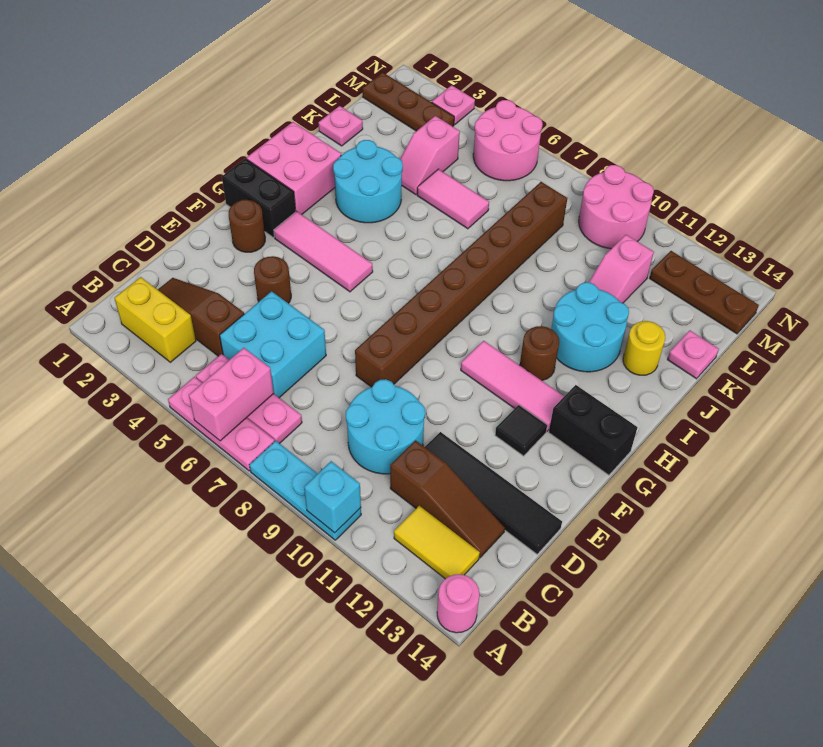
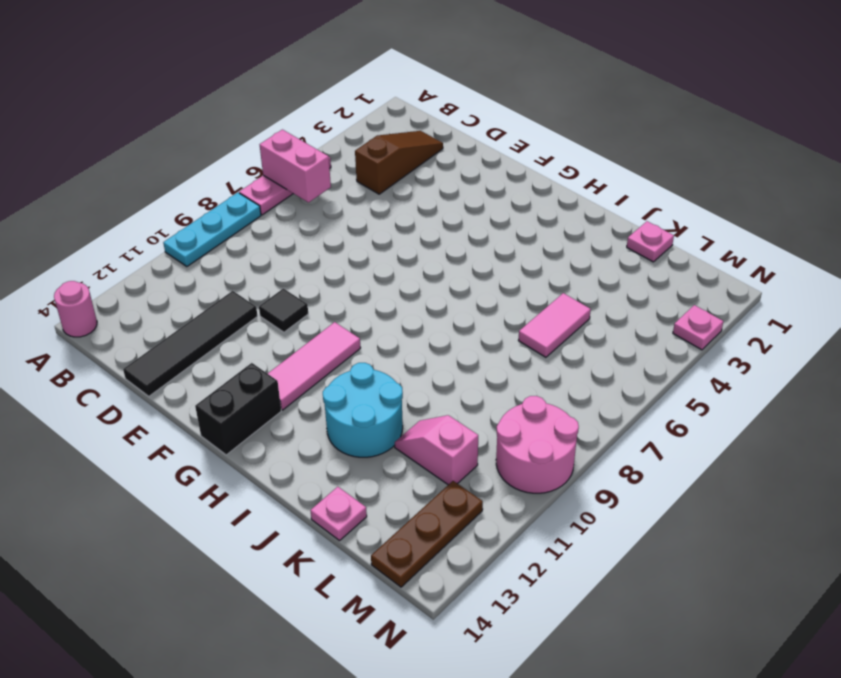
black tile E10 level 1 -> black tile F12 level 1
none -> yellow brick B2:B3 level 1
none -> pink plate B5:B7 level 1
none -> yellow tile B12:B13 level 1
none -> cyan brick C5:D6 level 1

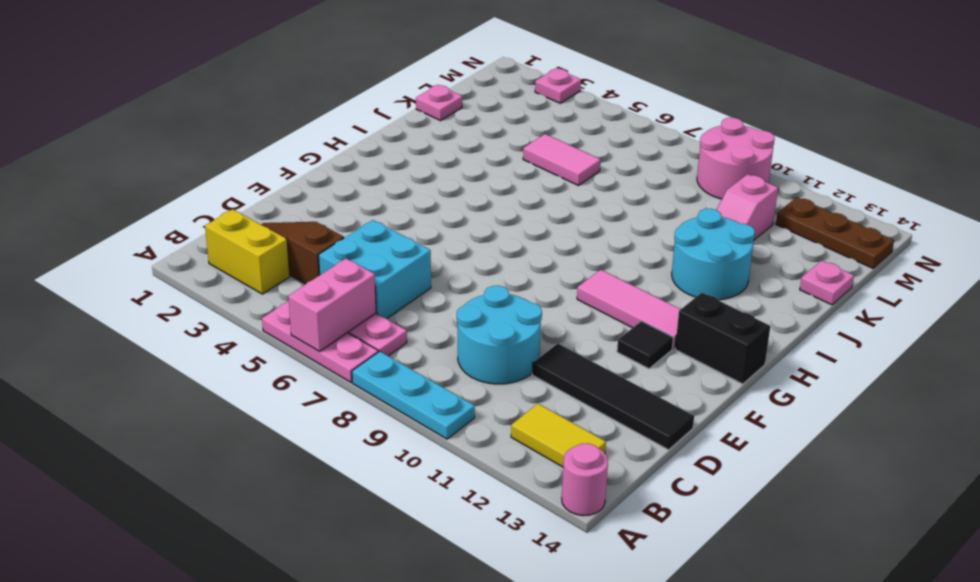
none -> brown slope C11:C13 level 1 top 11
none -> brown round brick E4 level 1
none -> brown brick E8:L8 level 1
none -> brown round brick F2 level 1

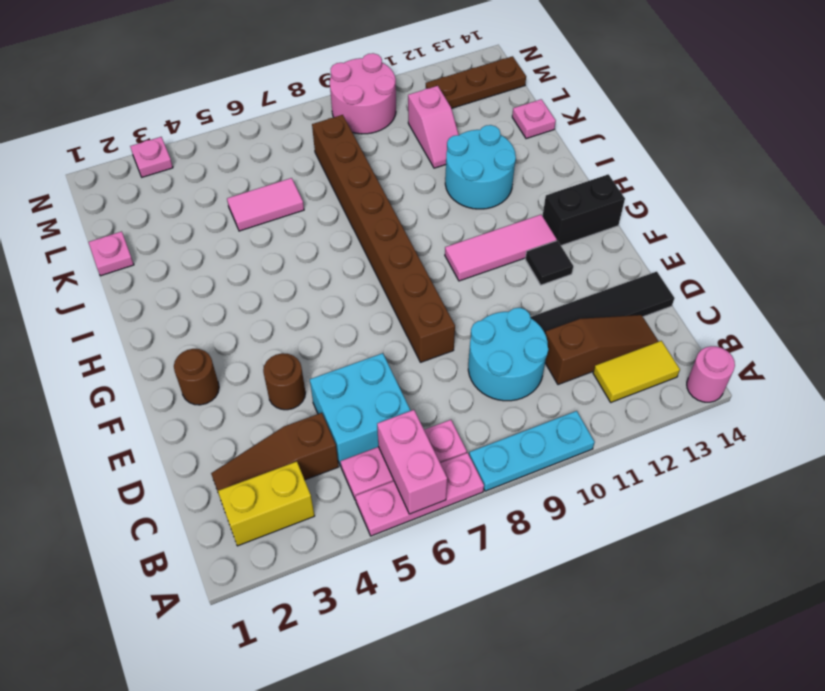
none -> black brick G1:G2 level 1
none -> pink tile G3:G5 level 1
none -> pink brick H1:I2 level 1
none -> brown round brick H11 level 1

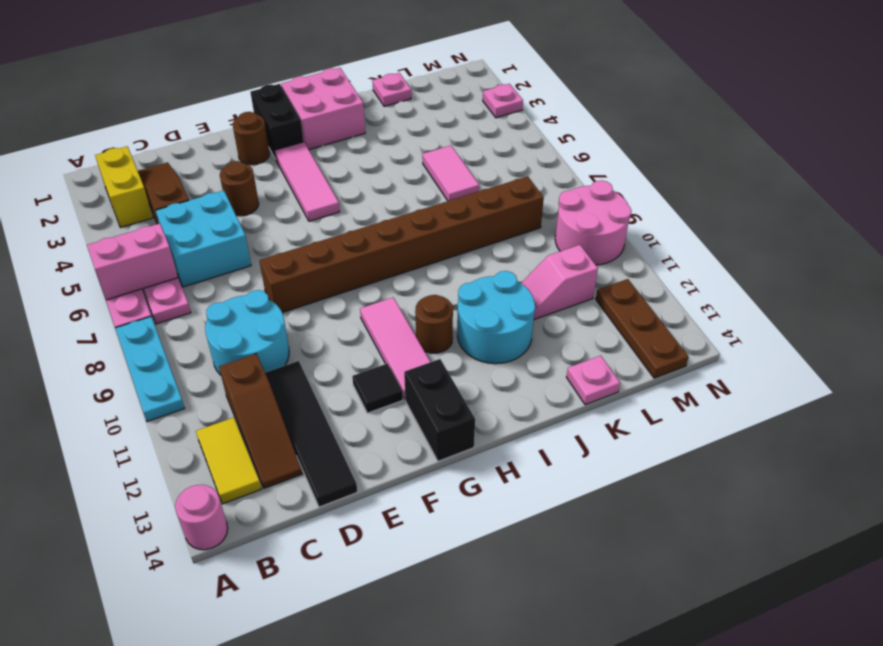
none -> cyan round brick I3:J4 level 1
none -> yellow round brick J13 level 1
none -> pink slope K4:L4 level 1 top L
none -> brown plate M1:M3 level 1

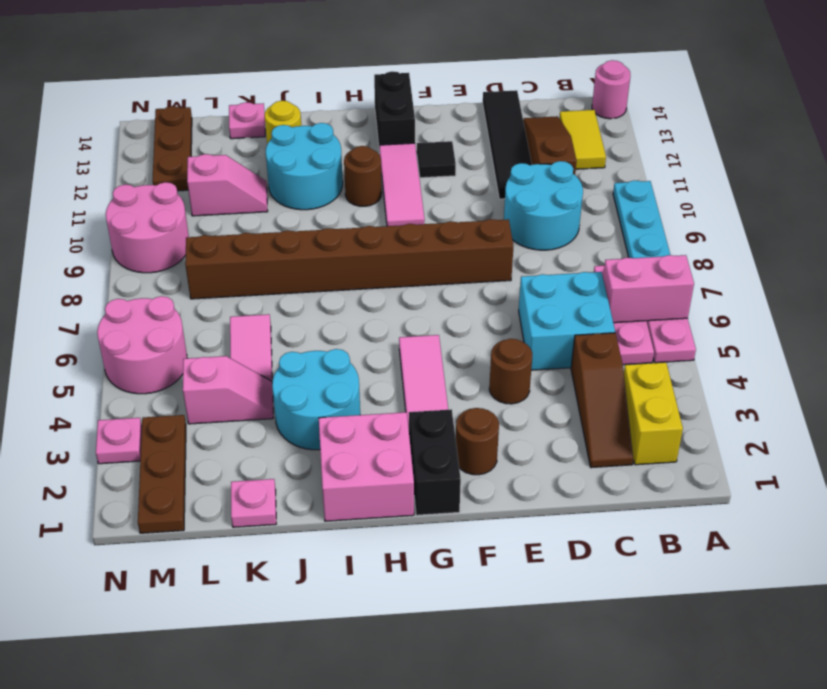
none -> cyan brick A10 level 2

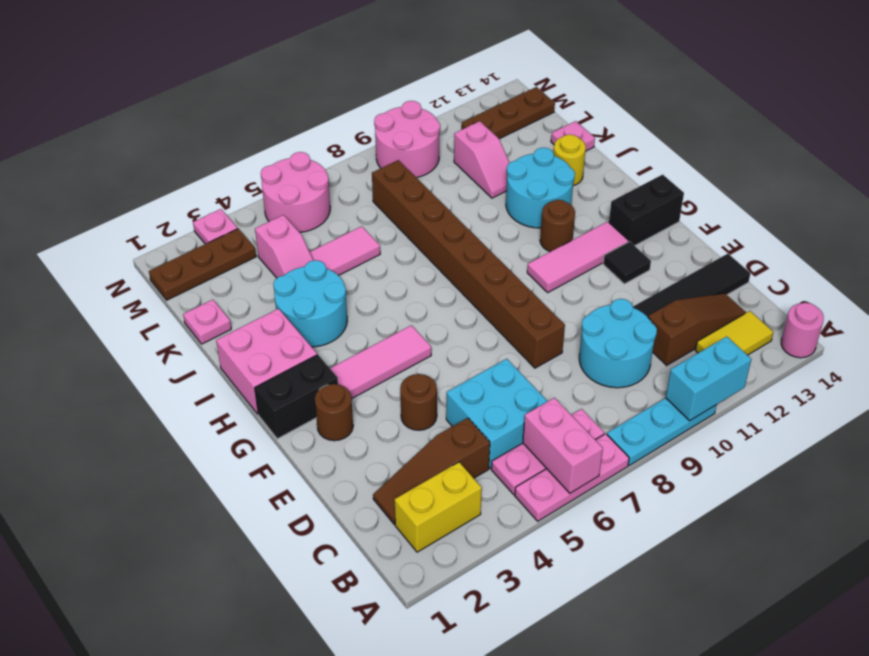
cyan brick A10:A11 level 2 -> cyan brick A10 level 2

